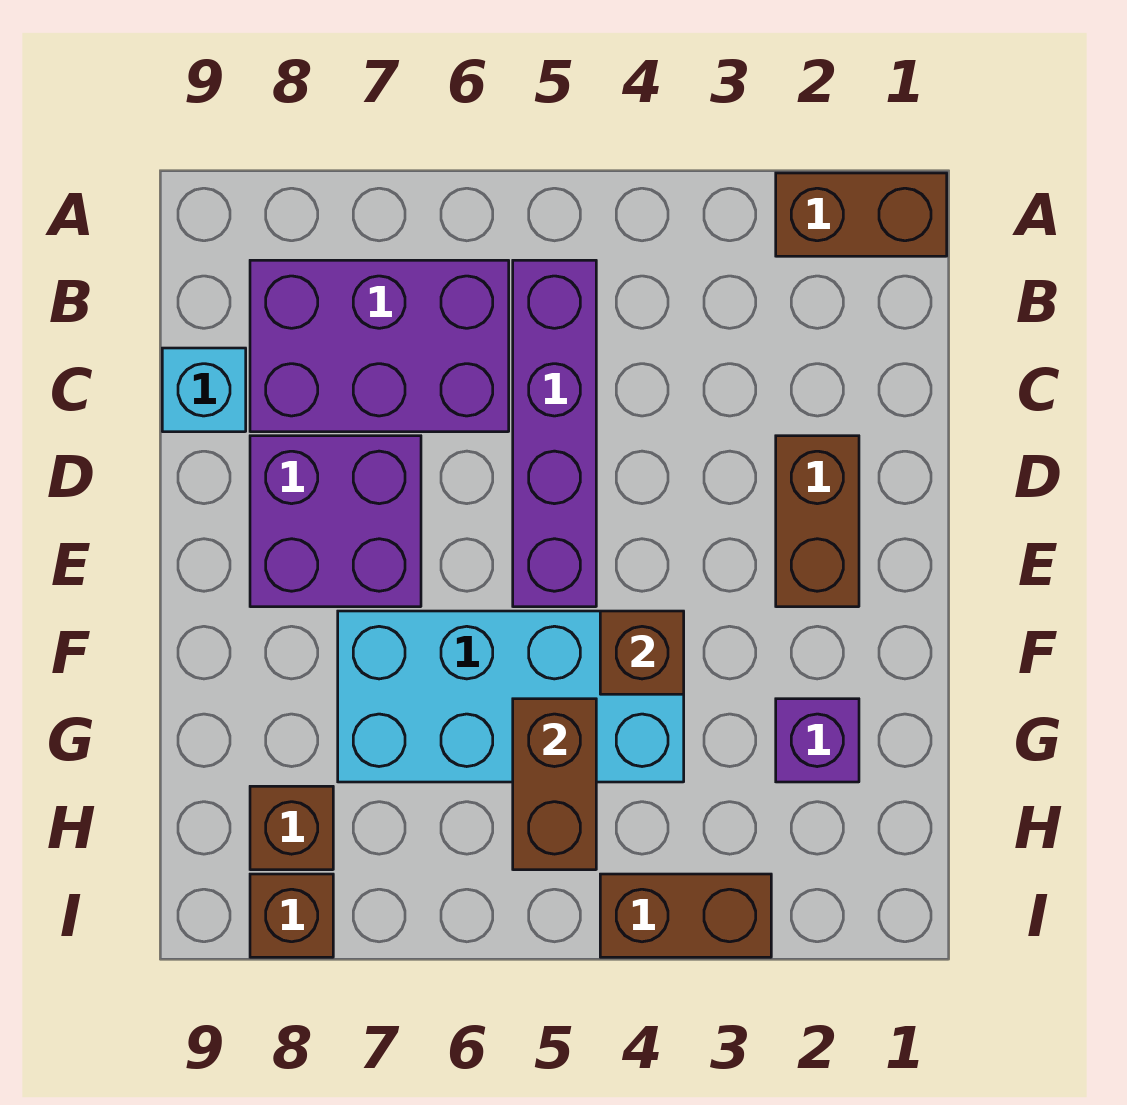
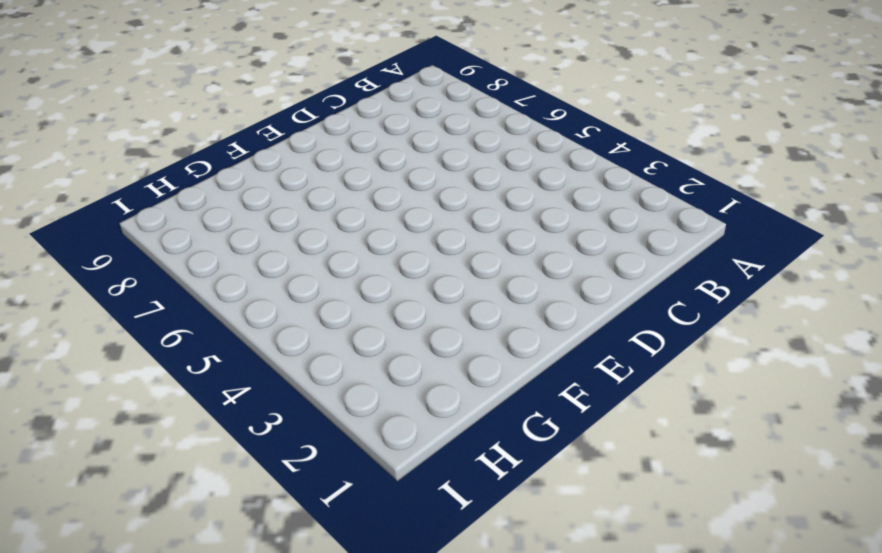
none -> brown brick A1:A2 level 1
none -> purple brick B5:E5 level 1
none -> purple brick B6:C8 level 1

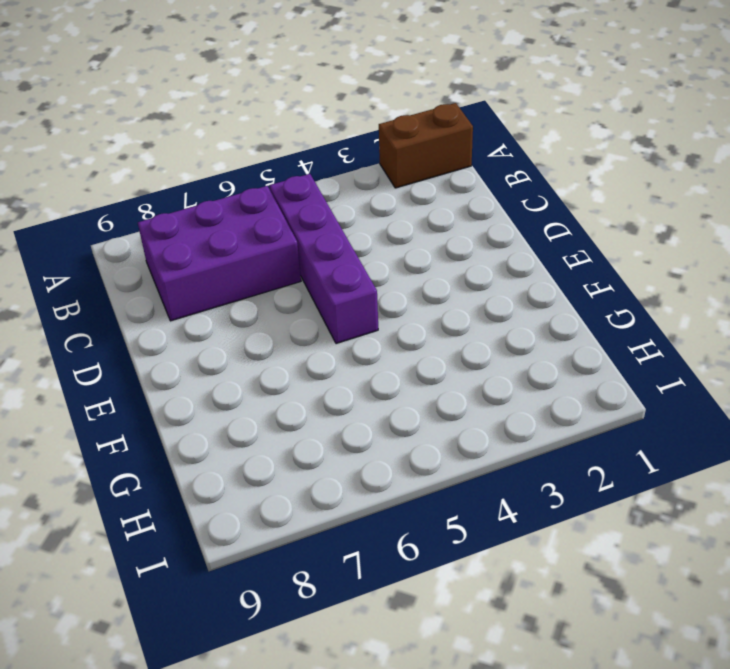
none -> cyan brick C9 level 1
none -> brown brick D2:E2 level 1
none -> purple brick D7:E8 level 1

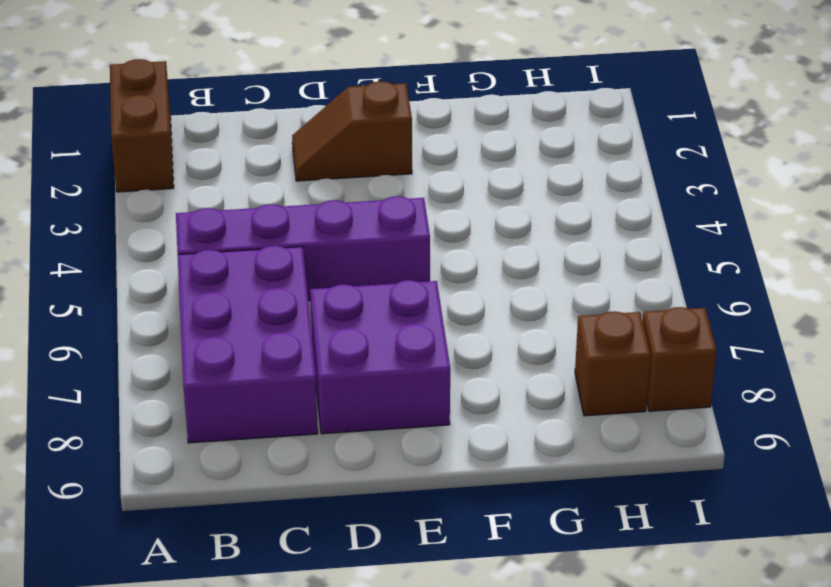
brown slope D2:E2 level 1 top E -> brown brick D2:E2 level 1
none -> cyan brick C9 level 1
none -> cyan brick F4:G7 level 1
none -> purple brick G2 level 1

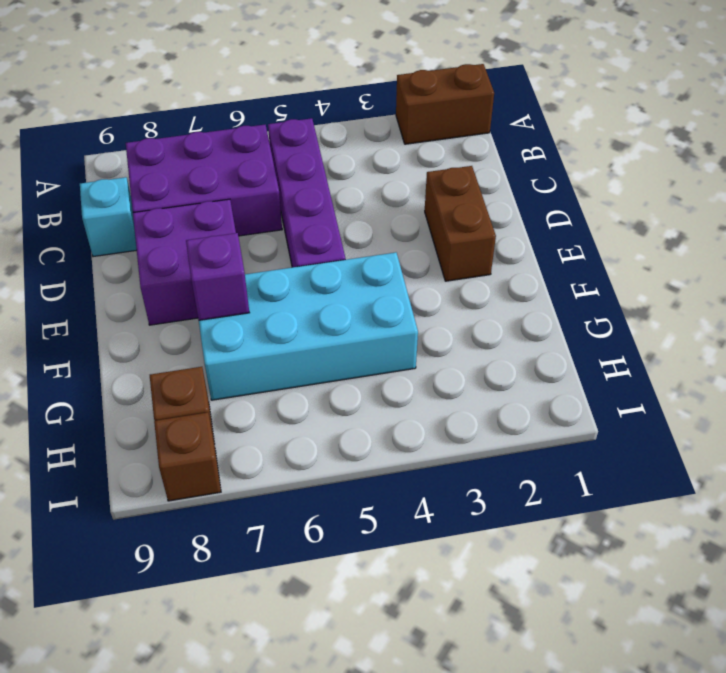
purple brick F7 level 2 -> purple brick G2 level 1
none -> brown brick I3:I4 level 1
none -> brown brick F4 level 2
none -> brown brick G5:H5 level 2

